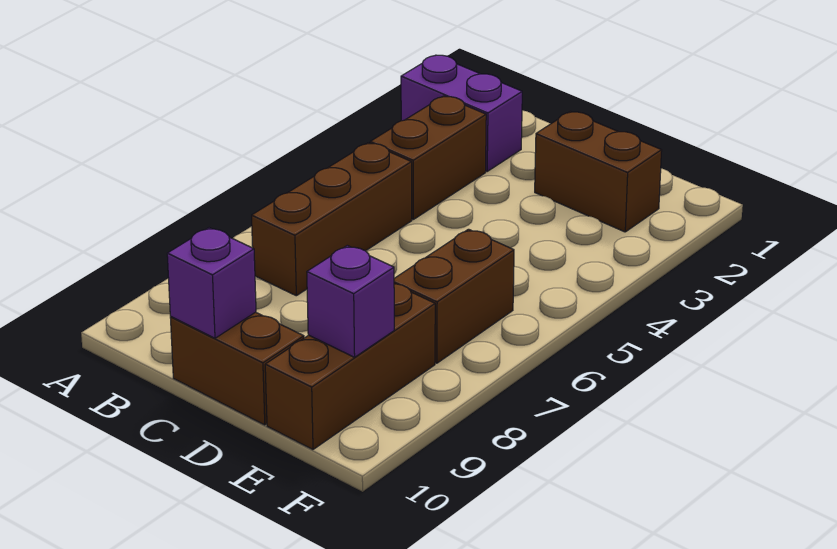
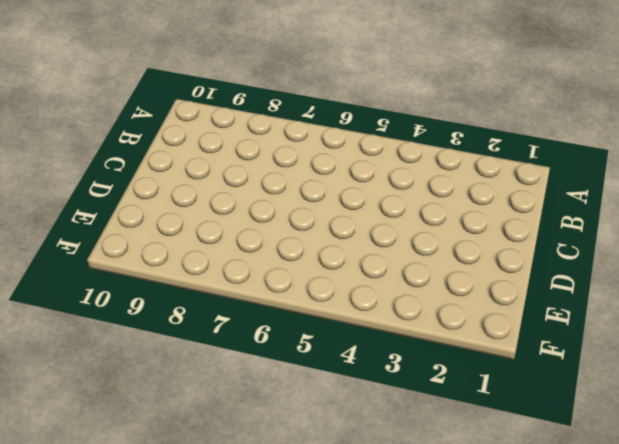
none -> purple brick A2:B2 level 1
none -> brown brick B3:B4 level 1

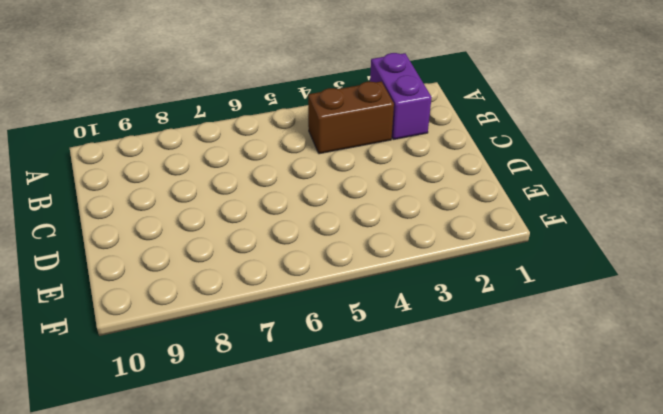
none -> brown brick B5:B7 level 1
none -> brown brick C10:D10 level 1

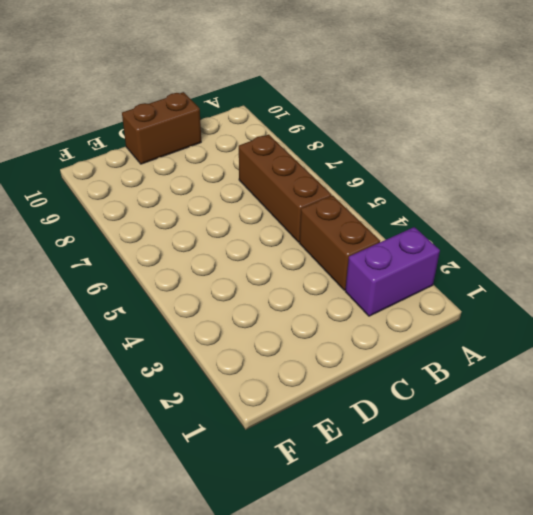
none -> brown brick D2:E2 level 1
none -> brown brick E6:E7 level 1

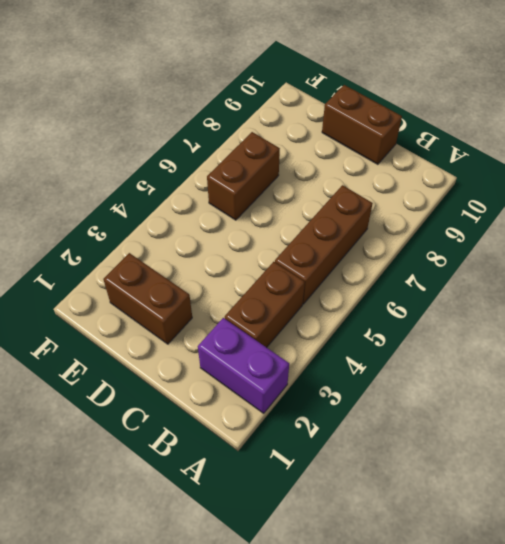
none -> brown brick E8:E10 level 1
none -> purple brick C10 level 2

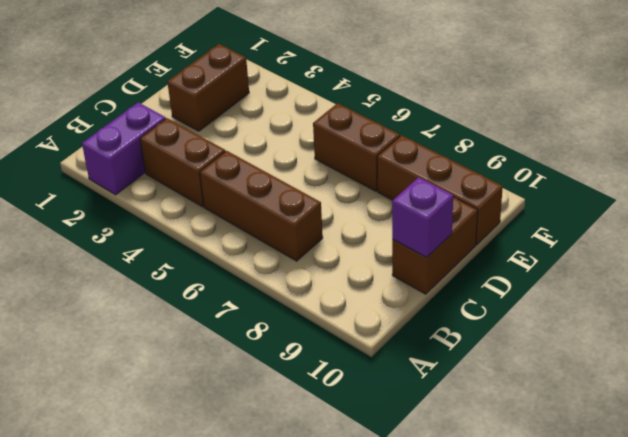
none -> purple brick E9 level 2

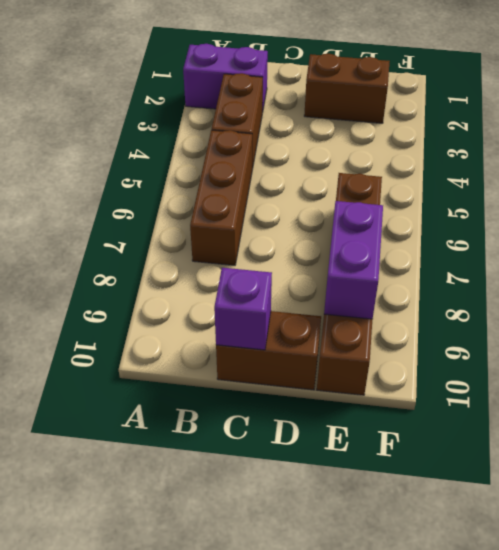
purple brick E8:E9 level 2 -> purple brick E9 level 2

